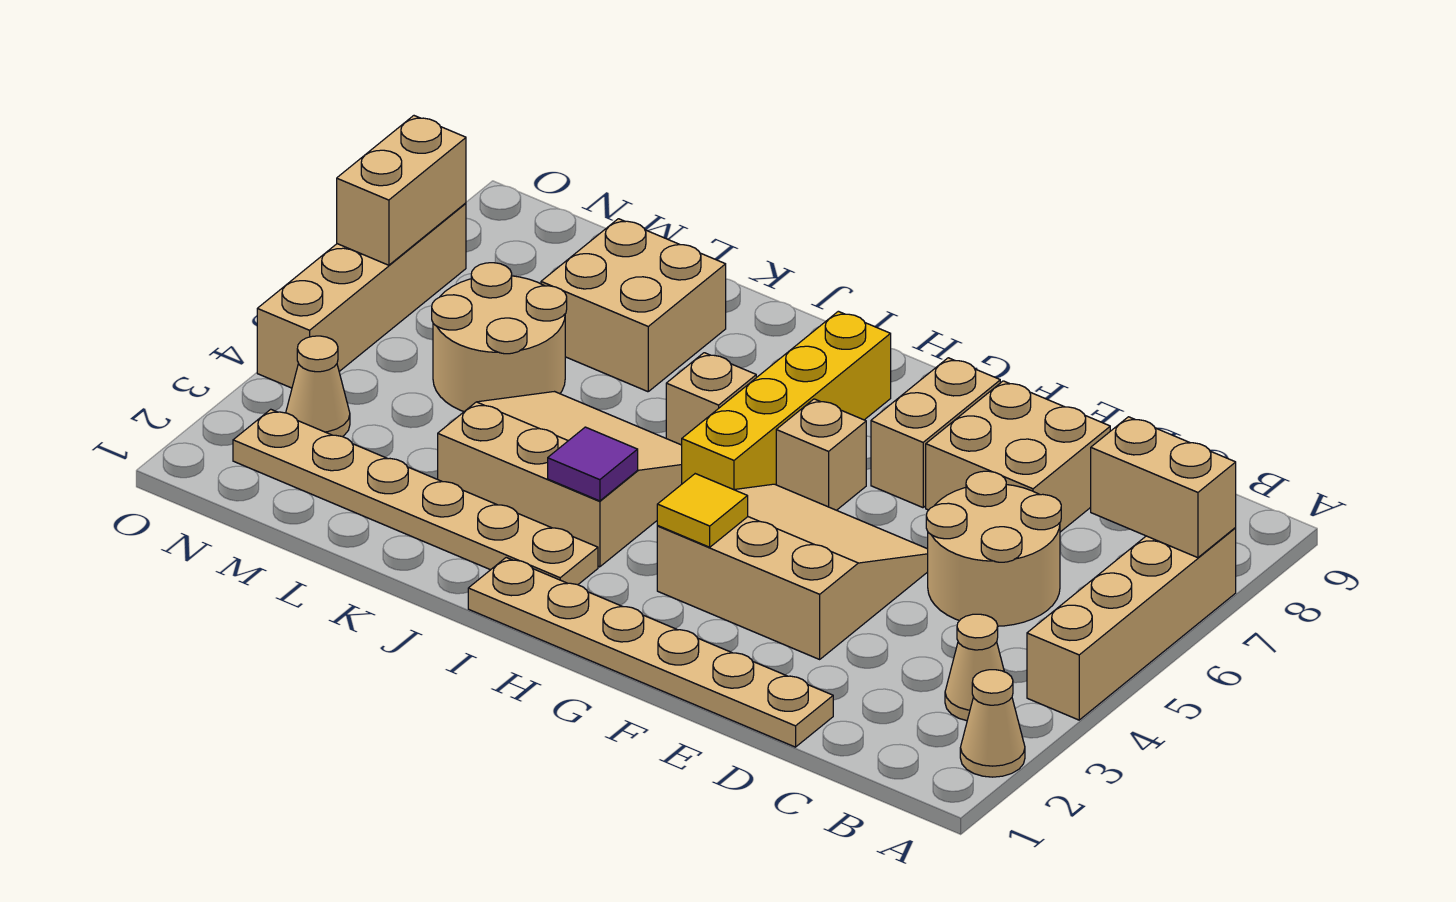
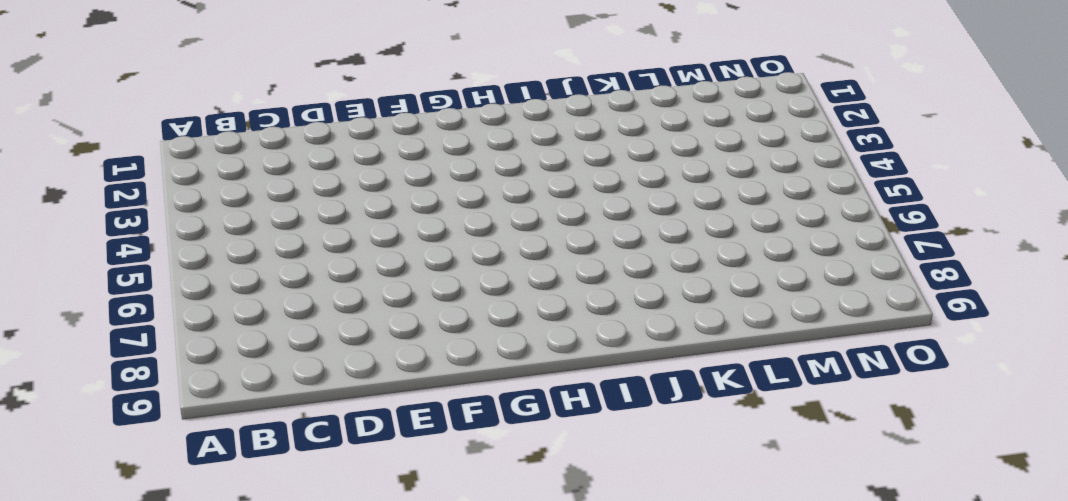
none -> tan cone A2 level 1
none -> tan brick A4:A7 level 1
none -> tan cone B3 level 1

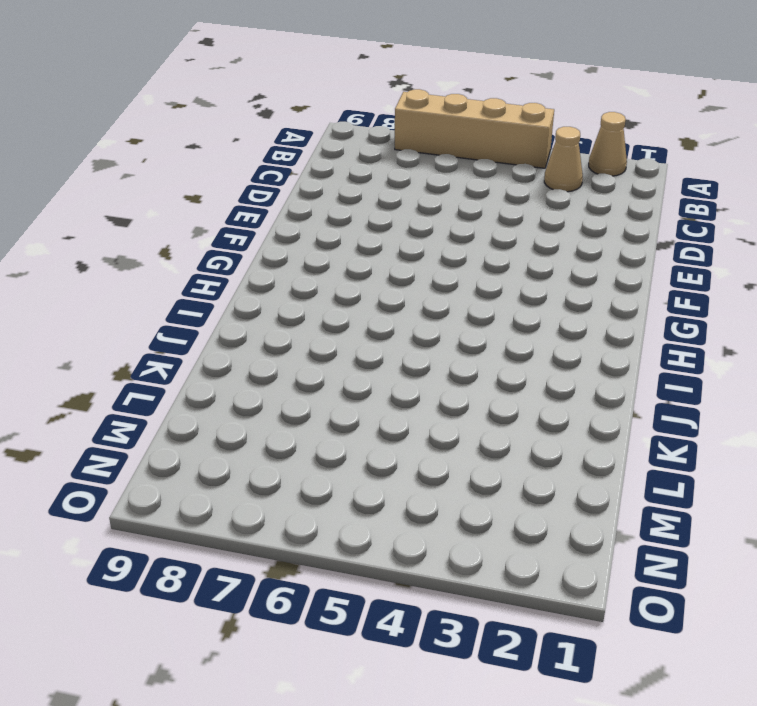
none -> tan round brick C5:D6 level 1
none -> tan plate D1:I1 level 1
none -> tan brick D7:E8 level 1

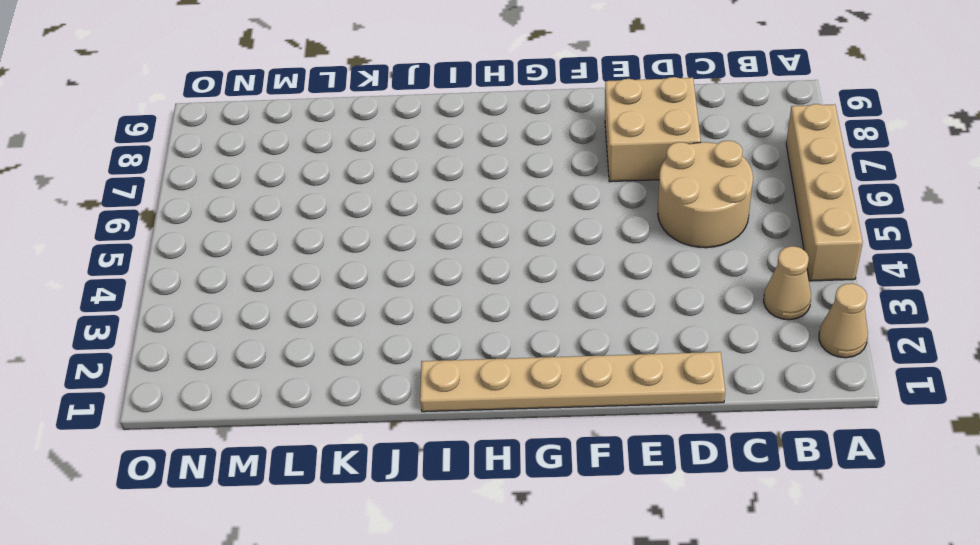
none -> tan slope E3:G5 level 1 top 3
none -> tan brick F7:F8 level 1
none -> tan brick G6 level 1

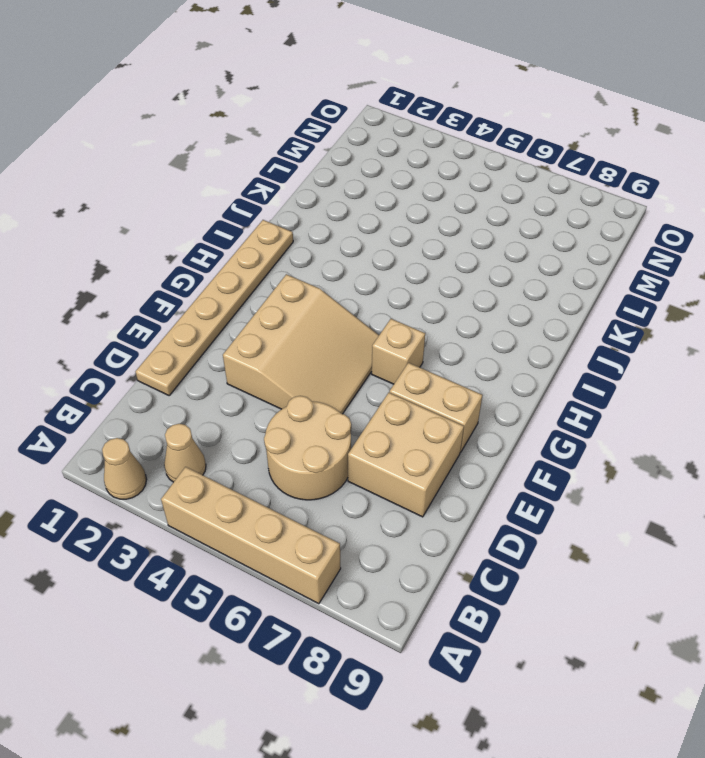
none -> yellow brick H5:H8 level 1
none -> tan plate I2:N2 level 1
none -> tan slope I3:K5 level 1 top 3

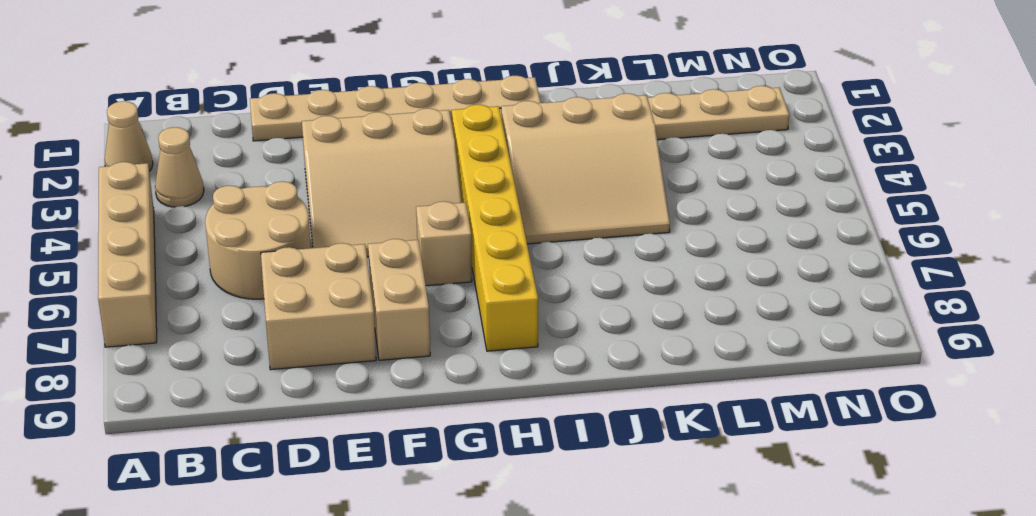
yellow brick H3:H8 level 1 -> yellow brick H5:H8 level 1
none -> tan brick I6 level 1
none -> tan brick K7:L8 level 1
none -> tan round brick L5:M6 level 1

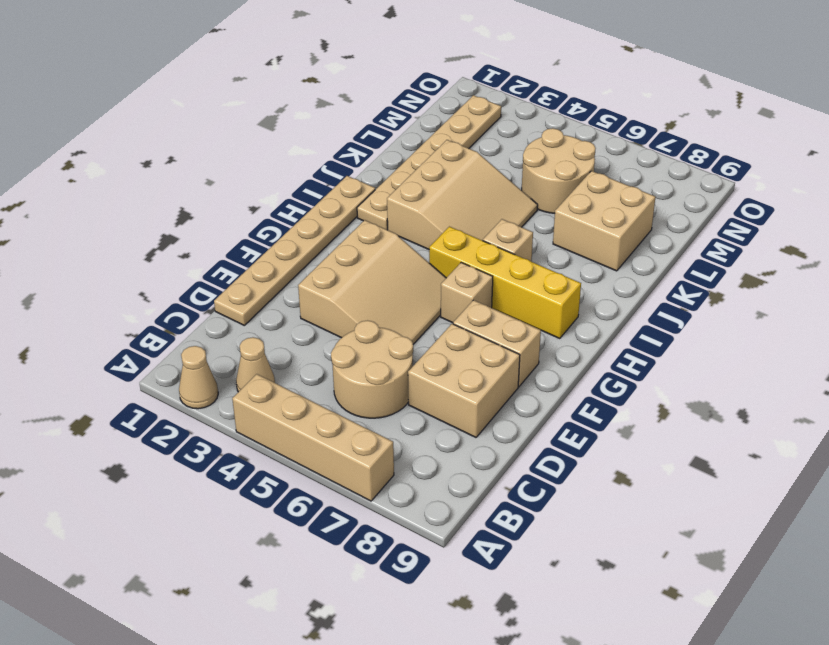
none -> tan cone N3 level 1
none -> tan brick O4:O7 level 1
none -> tan brick A7:B7 level 2

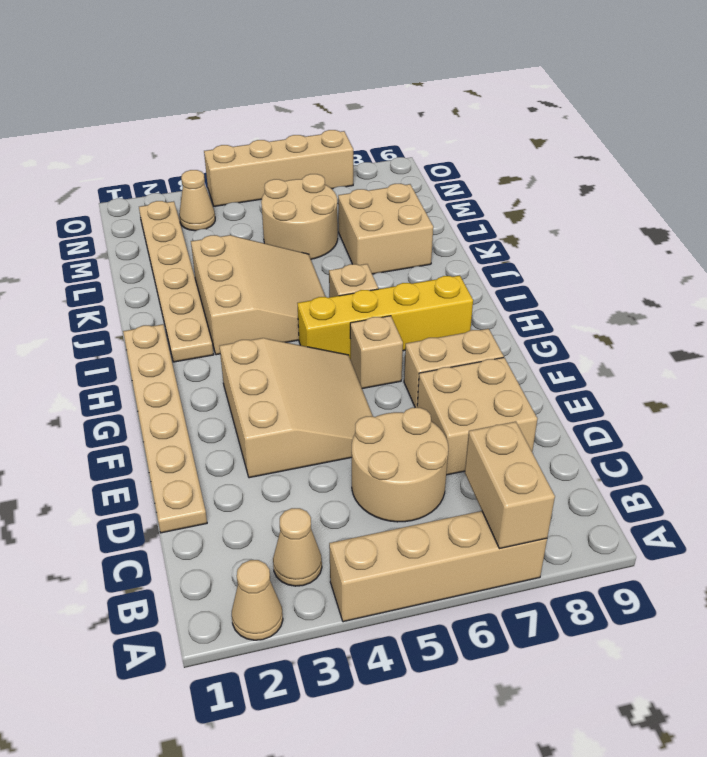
none -> yellow tile G3 level 2
none -> purple tile I3 level 2
none -> tan brick O6:O7 level 2

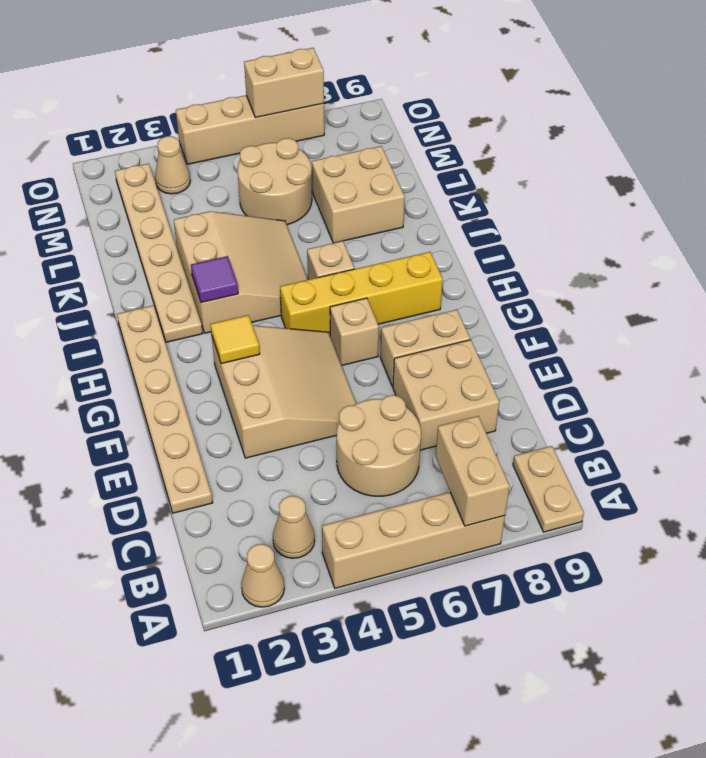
tan plate A9:B9 level 1 -> none

